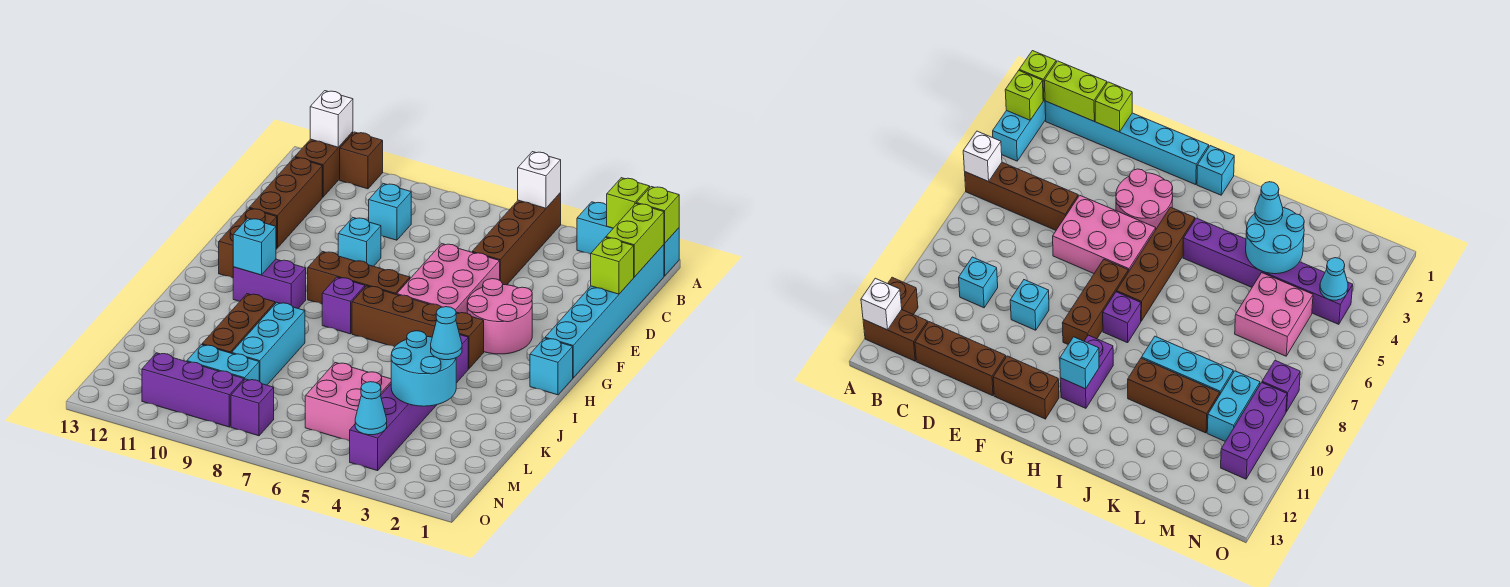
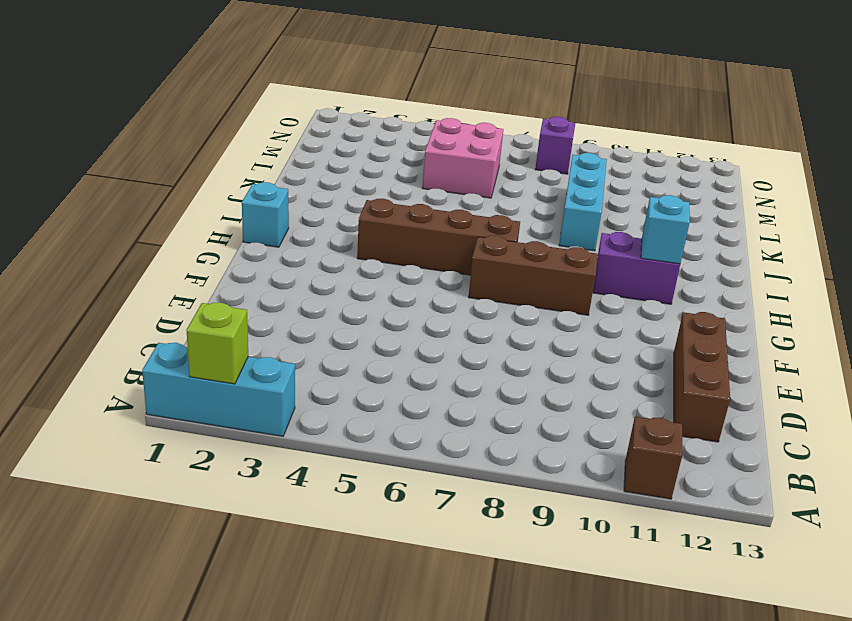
none -> brown brick A5:D5 level 1
none -> brown brick A12:B12 level 1
none -> cyan brick B1:G1 level 1
none -> cyan brick C9 level 1

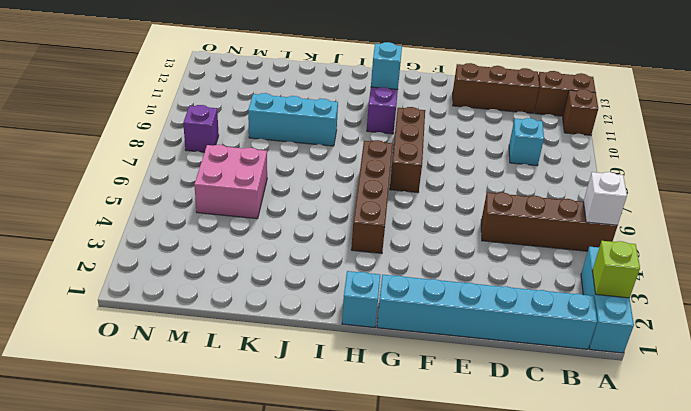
none -> pink brick E5:G6 level 1
none -> cyan brick E9 level 1
none -> pink round brick F3:G4 level 1
none -> brown brick F12:G12 level 1

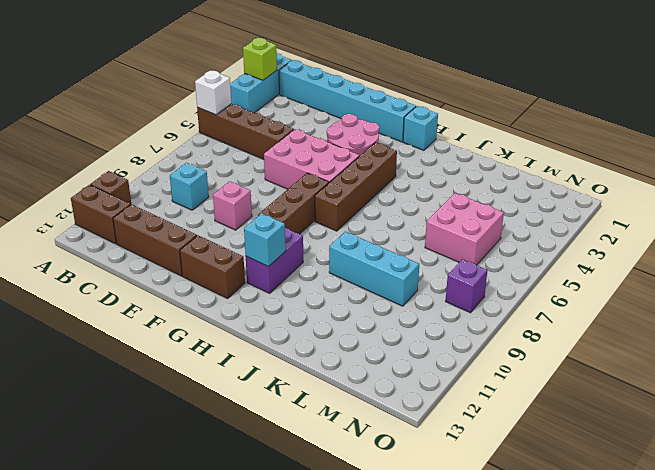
pink brick E9 level 1 -> cyan brick E9 level 1
none -> purple brick H8 level 1
none -> purple brick I4:N4 level 1
none -> brown brick J10:L10 level 1
none -> cyan brick M9:M10 level 1

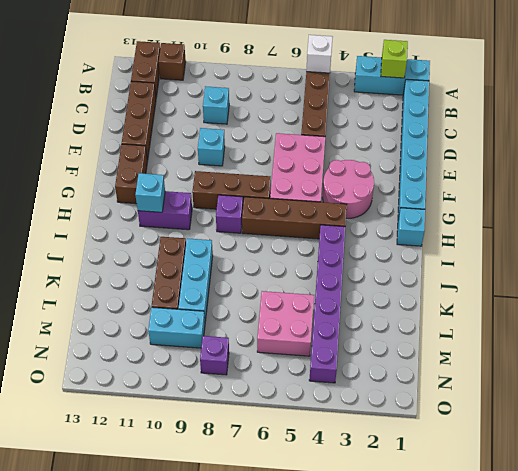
none -> purple brick N9:N11 level 1
none -> lime brick A1 level 2
none -> white brick A12 level 2
none -> lime brick B1:C1 level 2

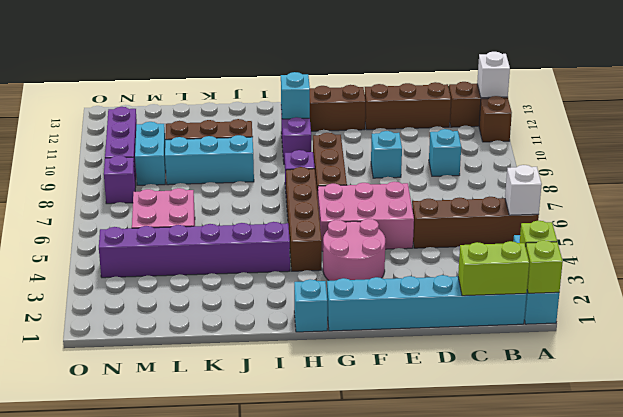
none -> lime brick D1 level 2
none -> cyan round brick K3:L4 level 2
none -> cyan cone N4 level 2
none -> cyan cone K3 level 3

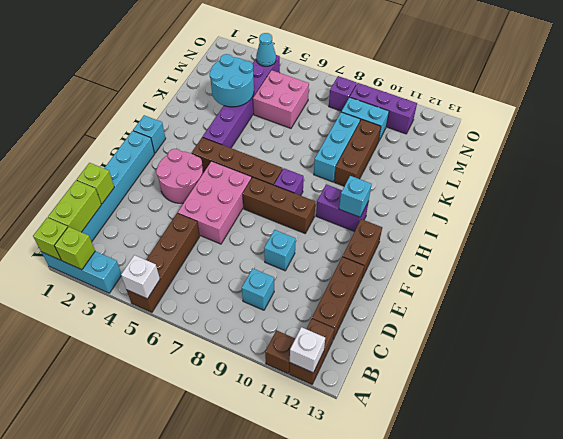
none -> cyan cone K3 level 3

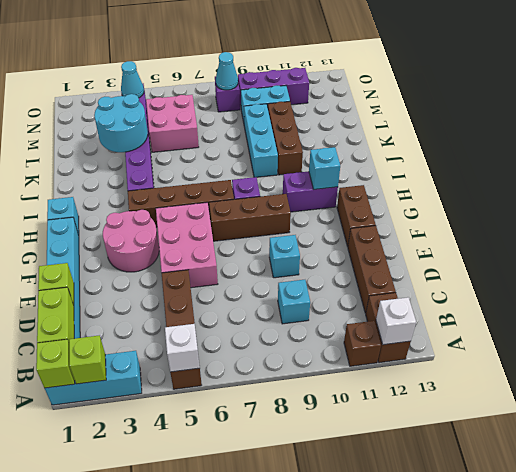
cyan cone N8 level 2 -> cyan cone K3 level 3

